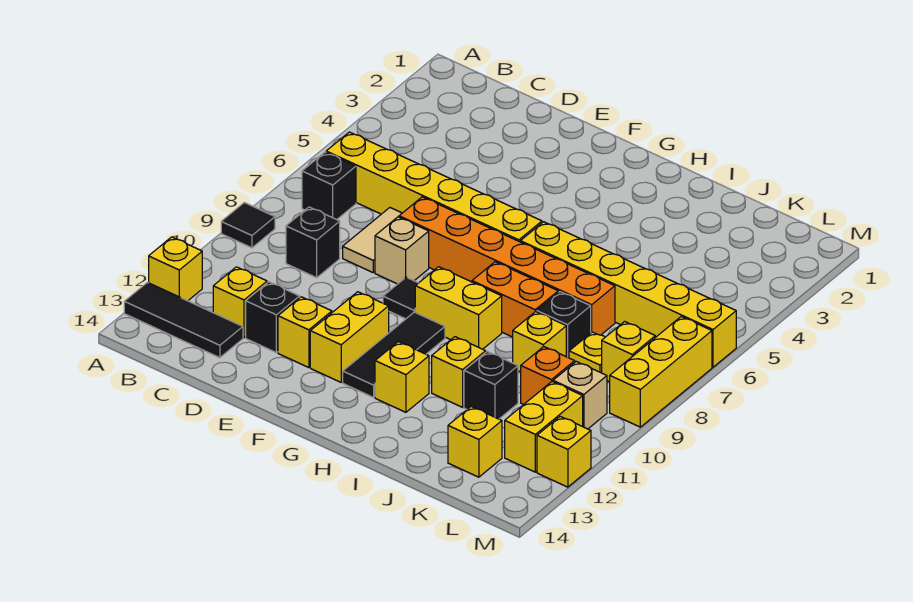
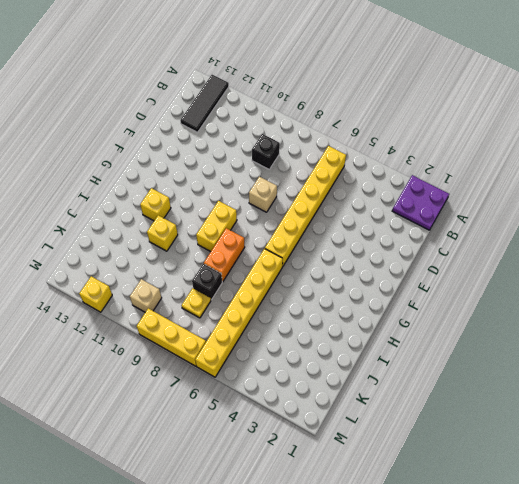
purple plate A1:B2 level 1 -> none
none -> black tile A9 level 1
none -> yellow brick A12 level 1
none -> black brick B7 level 1
none -> yellow brick C12 level 1

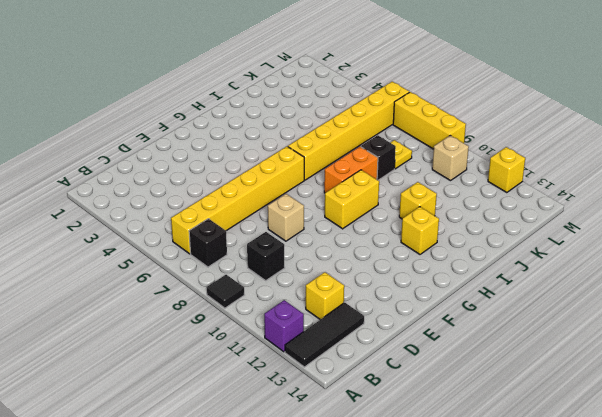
purple brick A12 level 1 -> yellow brick A12 level 1
none -> tan tile D7:D8 level 1
none -> black brick D12 level 1
none -> orange brick E7:J7 level 1
none -> yellow brick E12 level 1

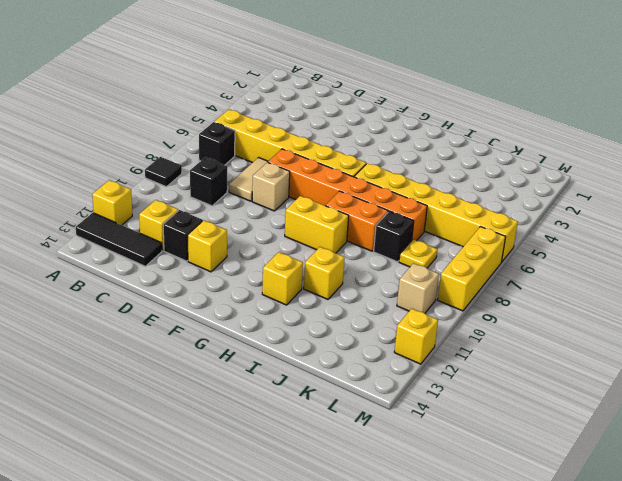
none -> black tile F9 level 1
none -> yellow brick F11:F12 level 1
none -> black tile G10:G12 level 1
none -> yellow brick J9 level 1

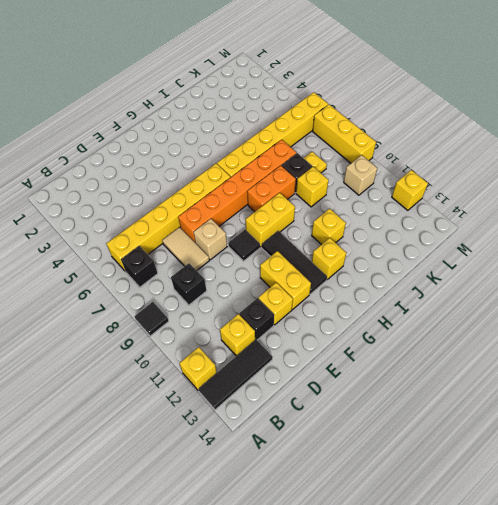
none -> black brick J11 level 1
none -> orange brick K10 level 1
none -> yellow brick K13 level 1
none -> yellow brick L8 level 1

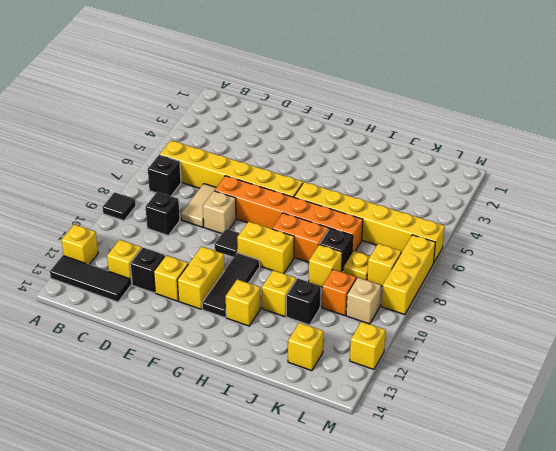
none -> yellow brick L11:L12 level 1

